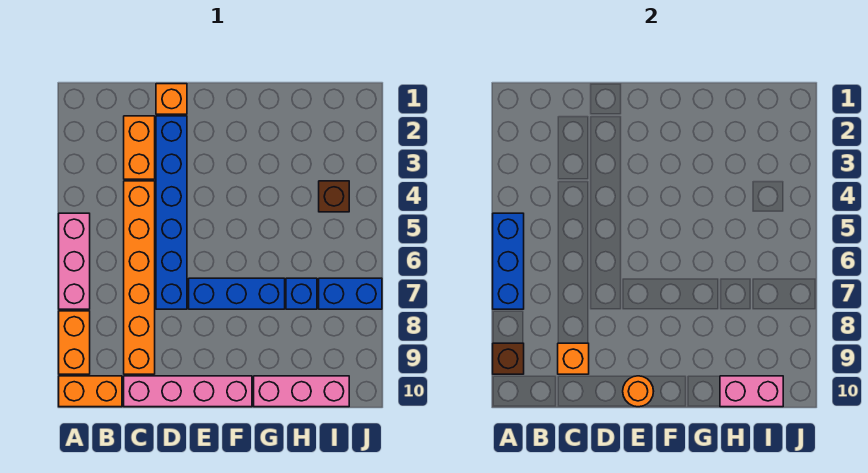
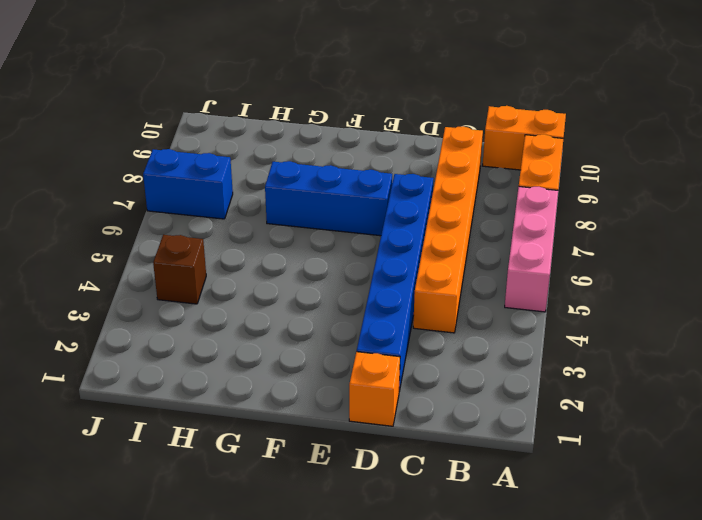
none -> orange brick C2:C3 level 1
none -> pink brick C10:F10 level 1
none -> pink brick G10:I10 level 1

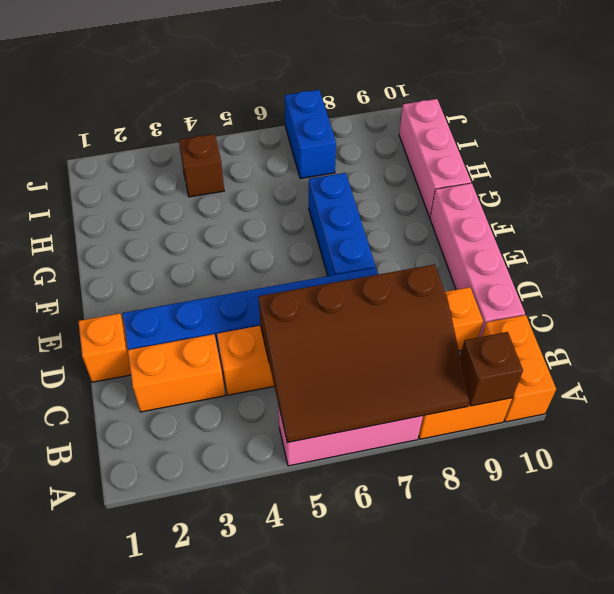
brown slope A5:C8 level 2 top C -> blue brick A5:A7 level 2
none -> blue brick H7 level 1
none -> orange brick C9 level 2
none -> orange round brick E10 level 2

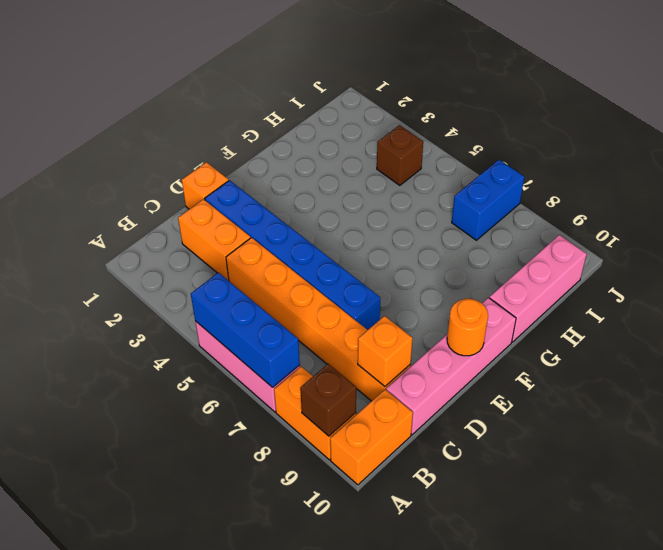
none -> blue brick E7:G7 level 1
none -> blue brick H7 level 1
none -> pink brick H10:I10 level 2

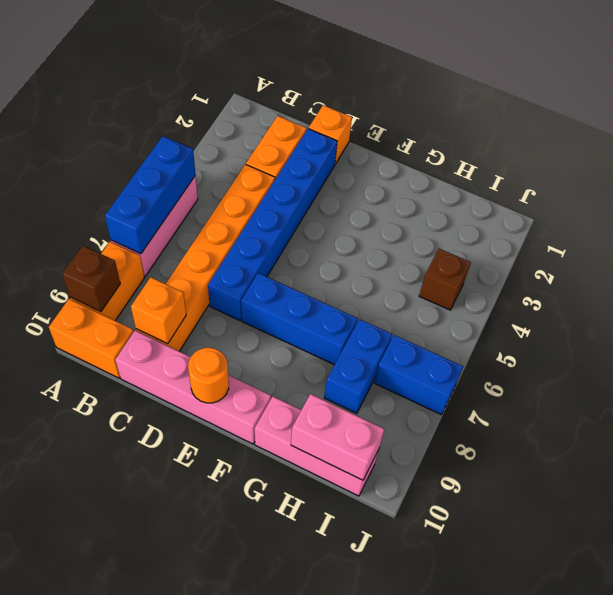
blue brick H7:H8 level 1 -> blue brick H7 level 1

